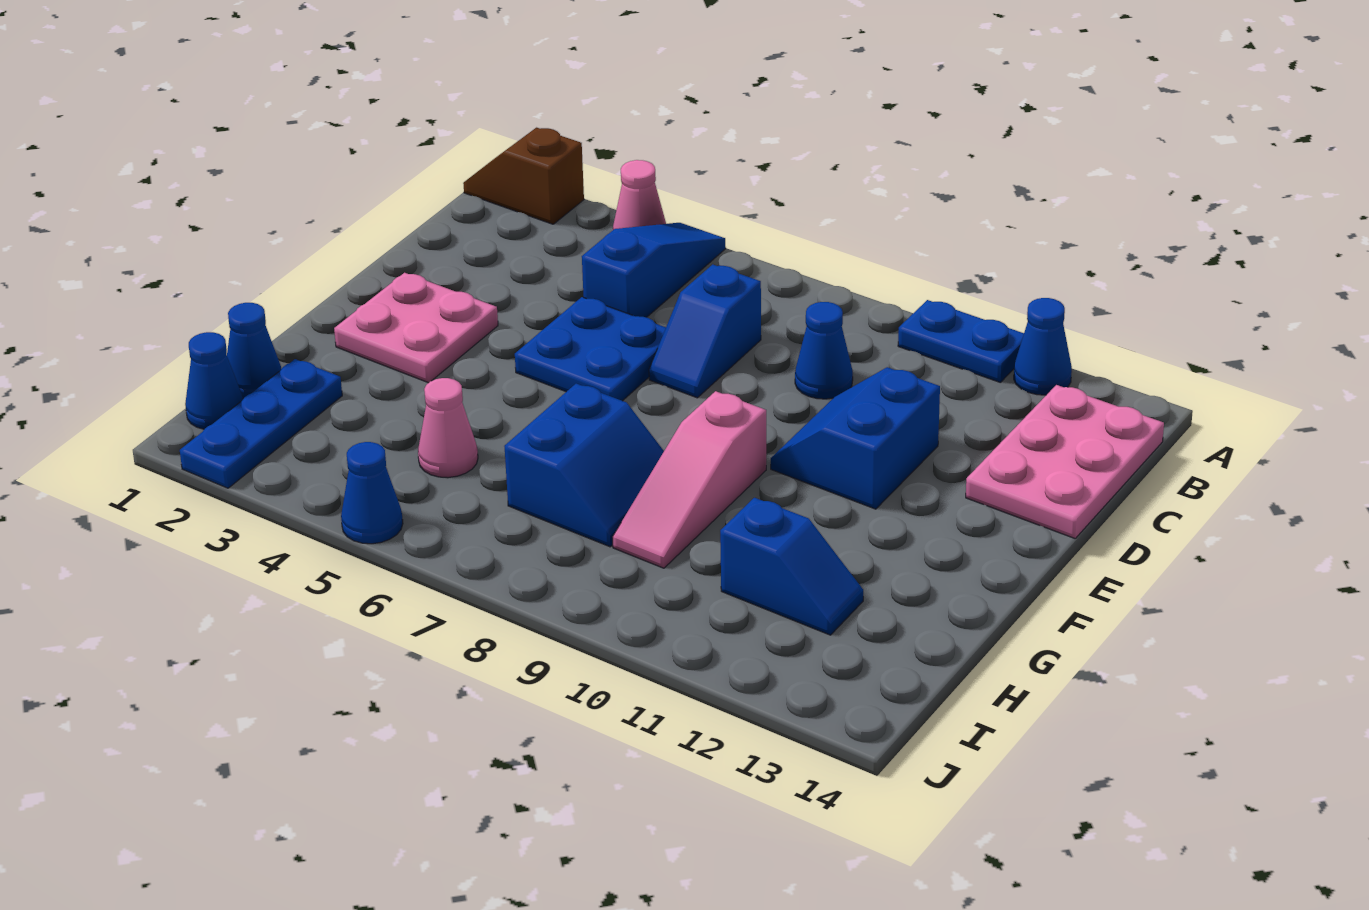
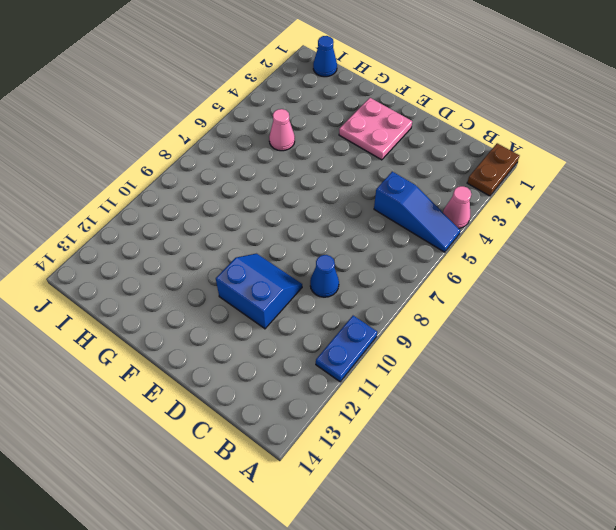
brown plate A1:A2 level 1 -> brown slope A1:A2 level 1 top 2
none -> blue cone A12 level 1
none -> pink plate B13:D14 level 1
none -> blue slope C7:D7 level 1 top C

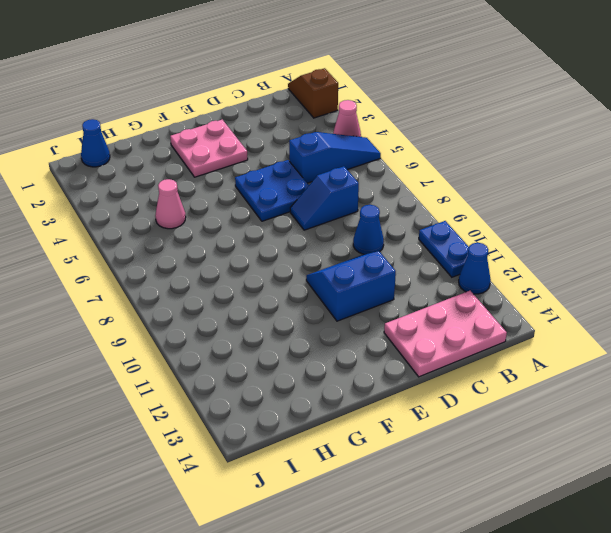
none -> pink slope F9:H9 level 1 top F
none -> blue slope G7:H8 level 1 top 7
none -> blue cone H1 level 1

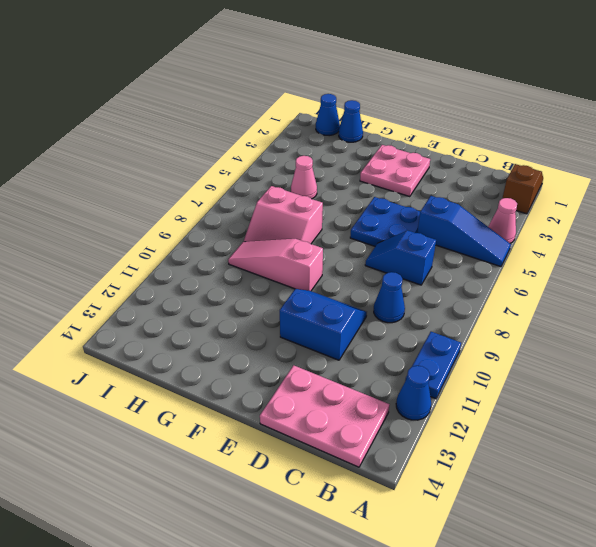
pink slope G7:H8 level 1 top 7 -> blue slope G7:H8 level 1 top 7
none -> blue plate H2:J2 level 1
none -> blue slope H11:H12 level 1 top 11
none -> blue cone J5 level 1

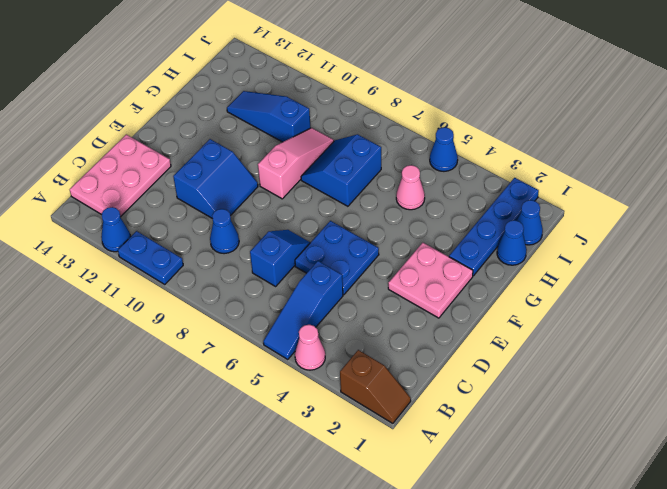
blue plate G2:J2 level 1 -> blue plate H2:J2 level 1
blue slope H10:H12 level 1 top 10 -> blue slope H11:H12 level 1 top 11

